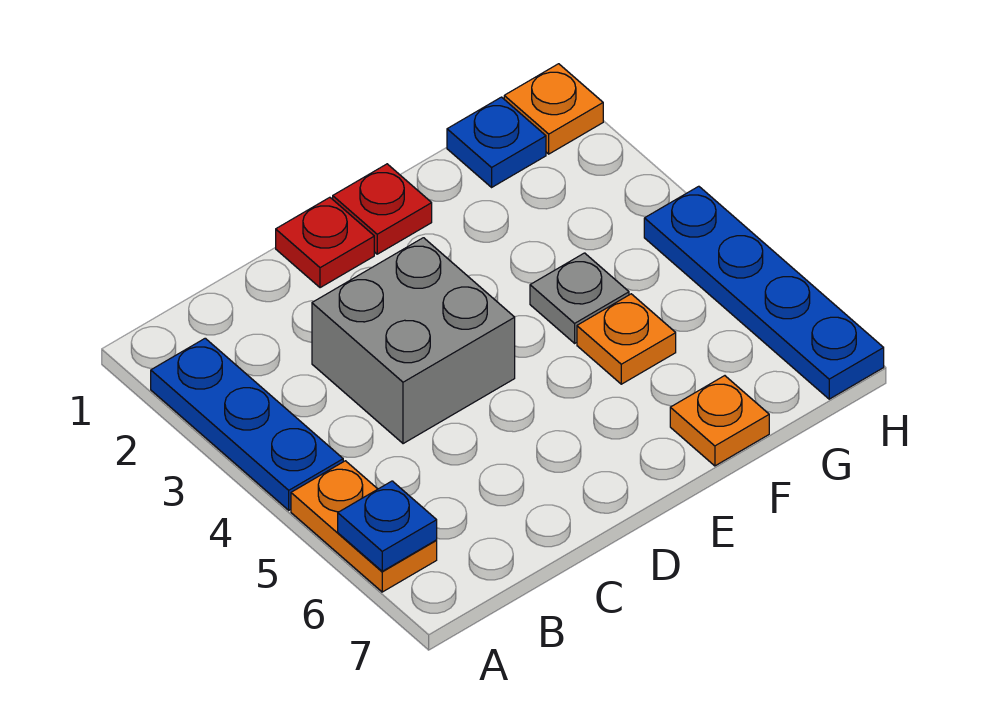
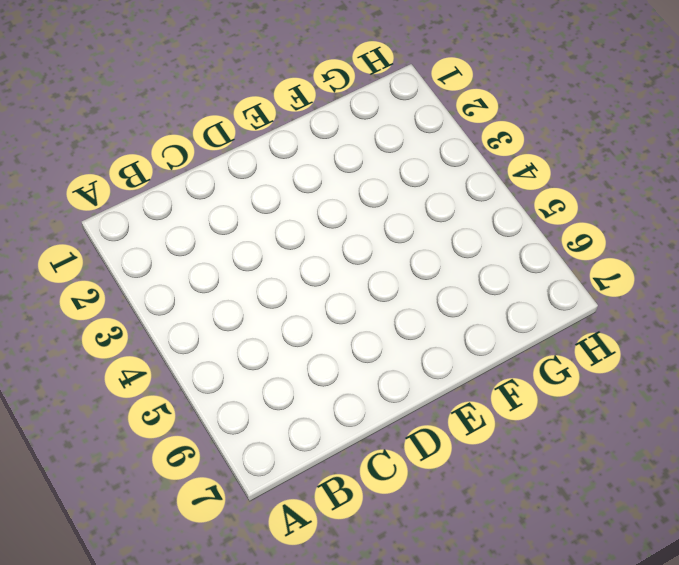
none -> blue plate A2:A4 level 1
none -> orange plate A5:A6 level 1
none -> grey brick C3:D4 level 1

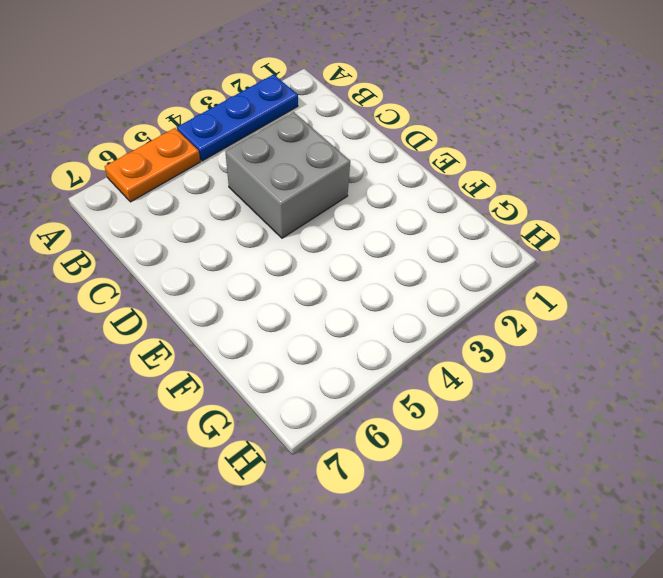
none -> red plate D1 level 1
none -> red plate E1 level 1
none -> grey plate F4 level 1

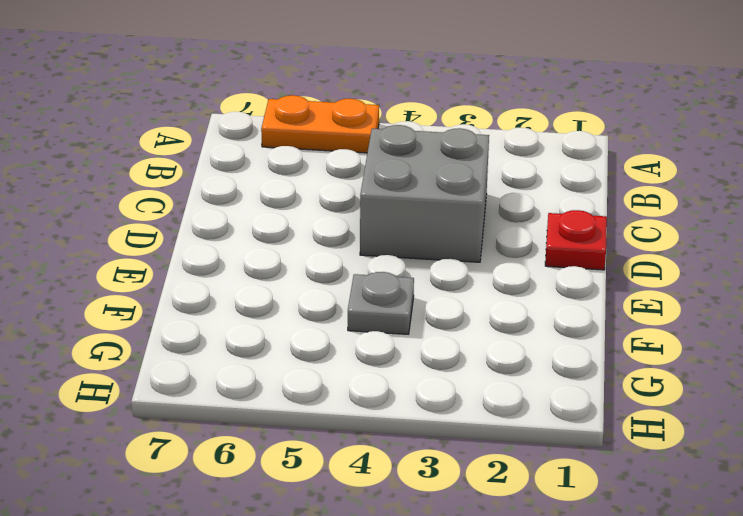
none -> blue plate A2:A4 level 1
none -> red plate E1 level 1
none -> orange plate F5 level 1

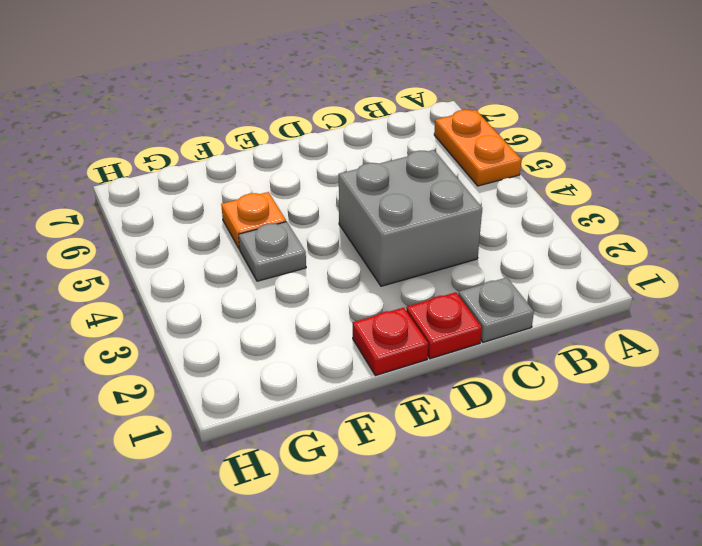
grey plate C1 level 1 -> none
none -> blue plate A2:A4 level 1
none -> orange plate F7 level 1
none -> blue plate G1 level 1

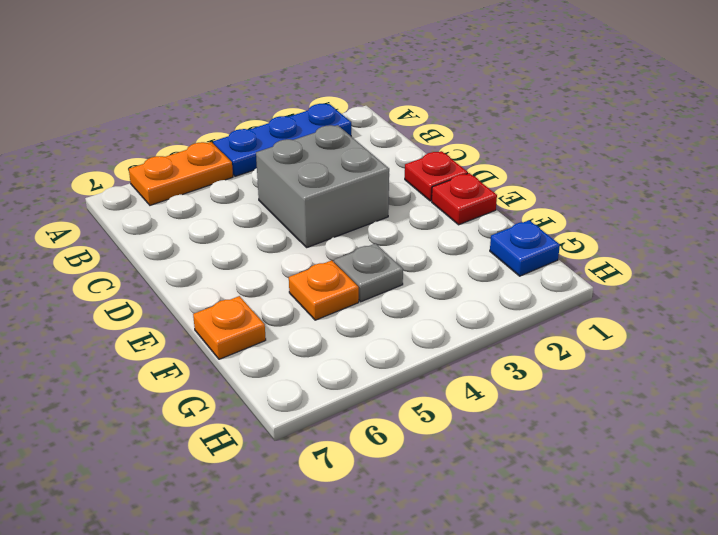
none -> orange plate H1 level 1
none -> blue plate H4:H7 level 1
none -> blue plate A6 level 2

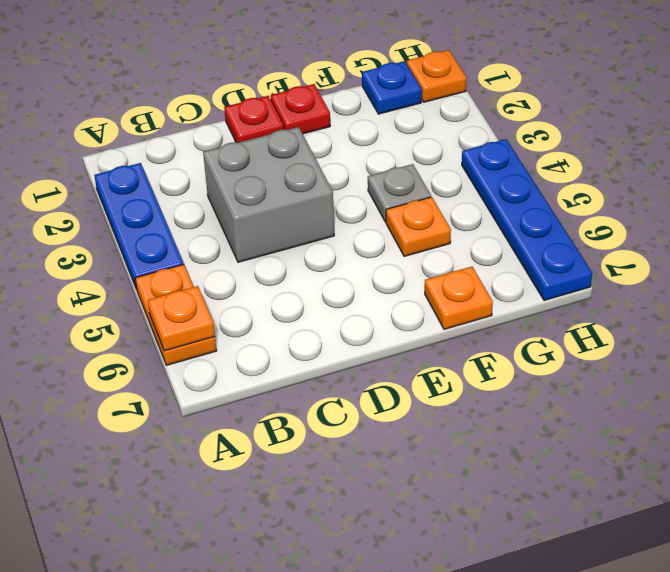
orange plate A6 level 2 -> blue plate A6 level 2

